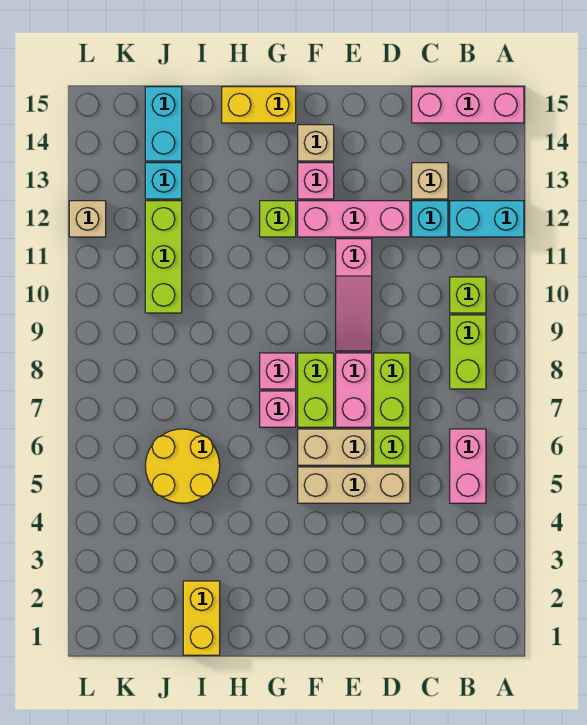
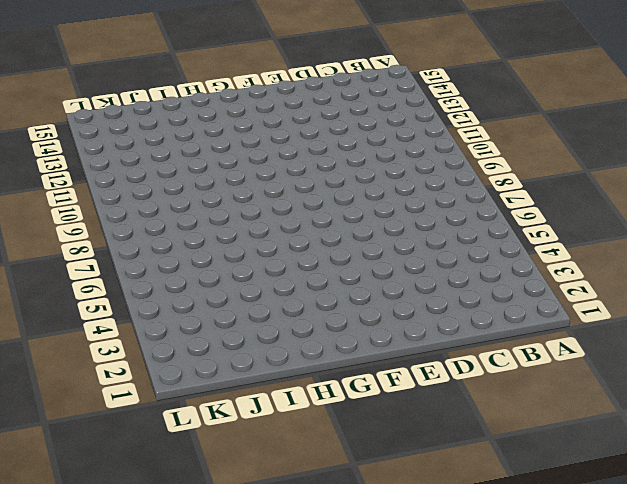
none -> cyan brick A12:B12 level 1
none -> pink brick A15:C15 level 1
none -> pink brick B5:B6 level 1

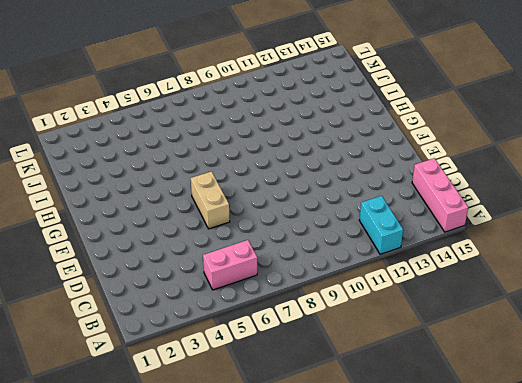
none -> lime brick B8:B9 level 1
none -> lime brick B10 level 1
none -> cyan brick C12 level 1

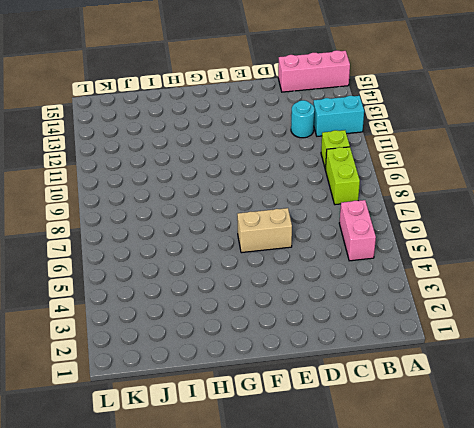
cyan round brick C12 level 1 -> cyan brick C12 level 1
none -> tan brick C13 level 1
none -> tan brick D5:F5 level 1
none -> lime brick D6 level 1

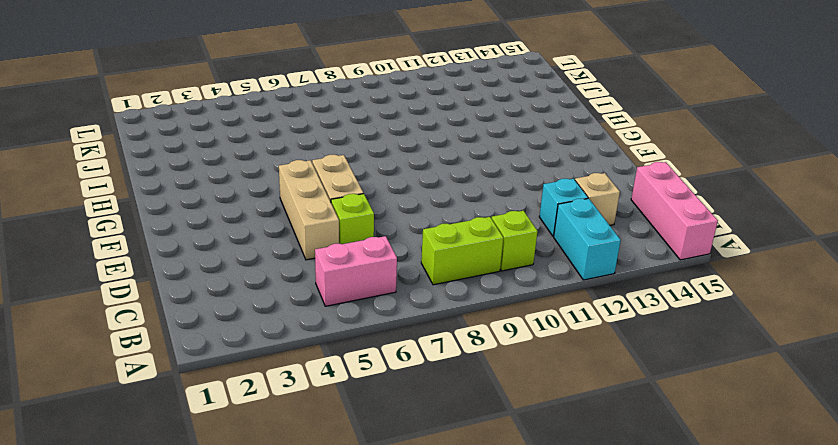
none -> lime brick D7:D8 level 1
none -> pink brick D12:F12 level 1
none -> pink brick E7:E8 level 1

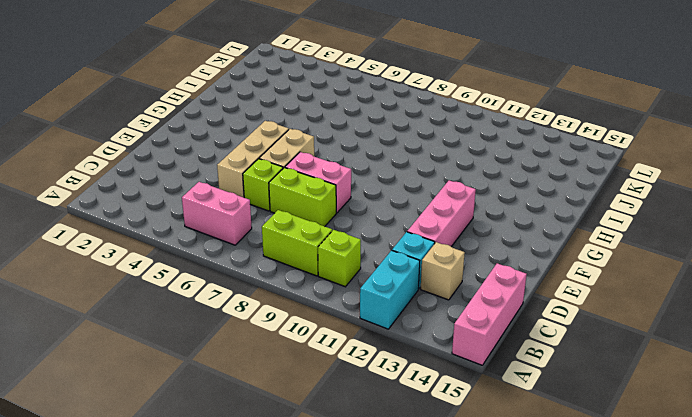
none -> pink slope E9:E11 level 1 top 11
none -> lime brick F7:F8 level 1
none -> pink brick F13 level 1

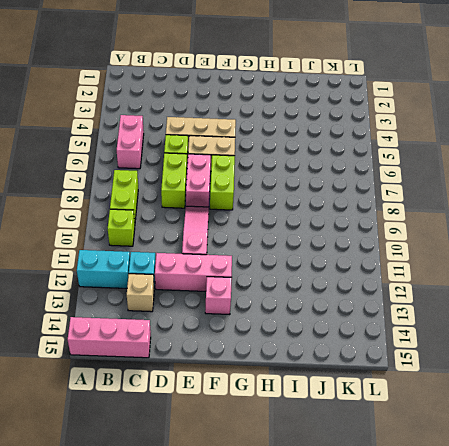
none -> tan brick F14 level 1
none -> pink brick G7 level 1
none -> pink brick G8 level 1

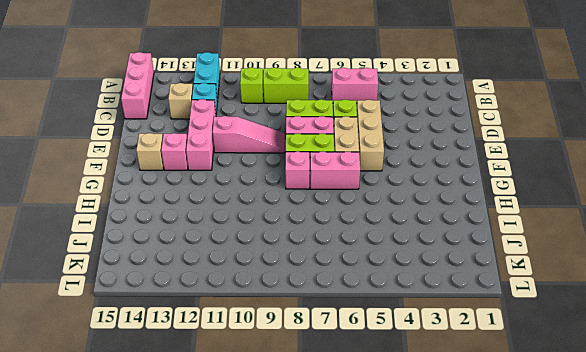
pink brick G6:G7 level 1 -> pink brick G7 level 1
none -> lime brick G12 level 1
none -> yellow brick G15:H15 level 1
none -> yellow brick I1:I2 level 1

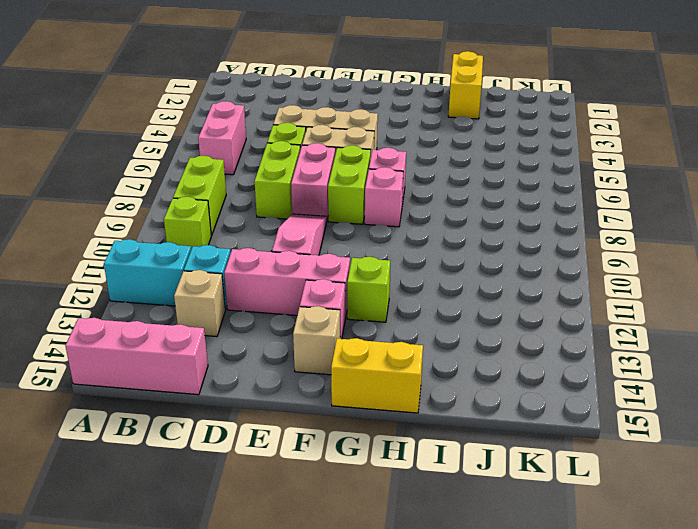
none -> yellow round brick I5:J6 level 1
none -> lime brick J10:J12 level 1
none -> cyan brick J13 level 1

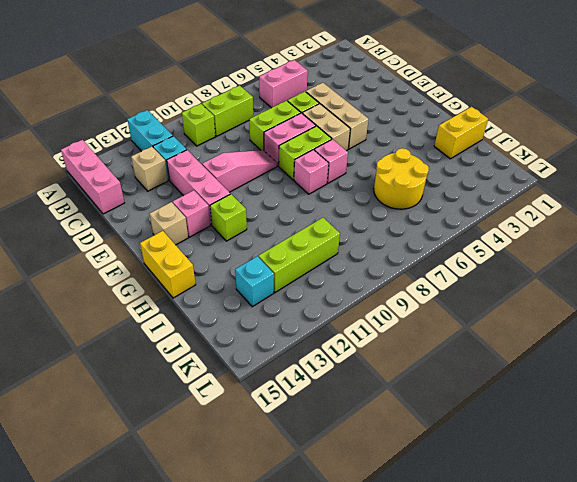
none -> cyan brick J14:J15 level 1
none -> tan brick L12 level 1

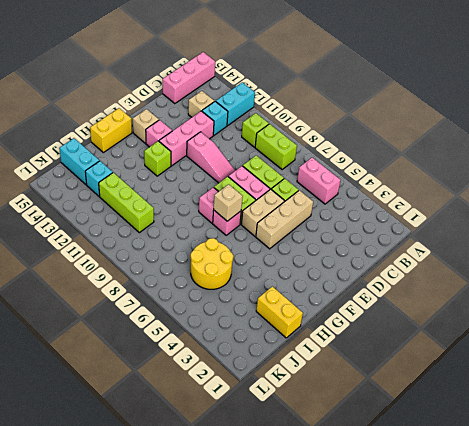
tan brick G7 level 2 -> tan brick L12 level 1

